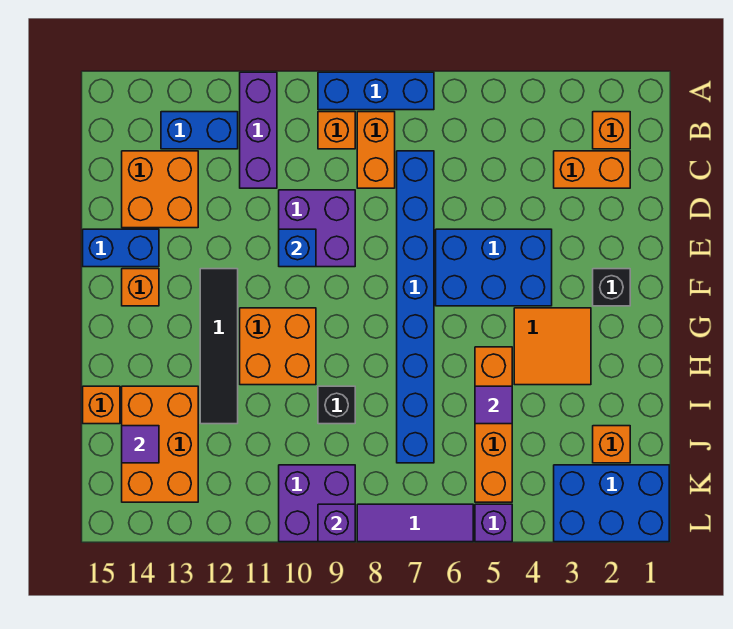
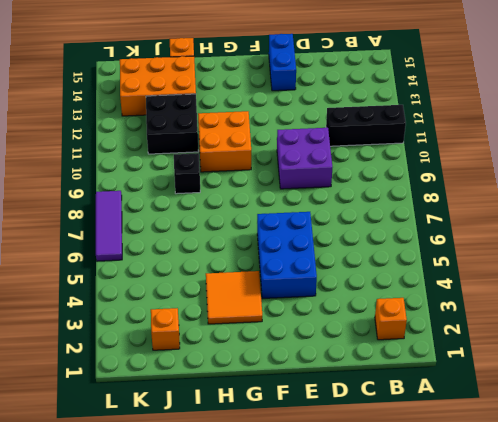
black brick A11:C11 level 1 -> purple brick A11:C11 level 1
black brick I11:J12 level 1 -> black tile F12:I12 level 1
none -> blue brick A7:A9 level 1
none -> orange brick B8:C8 level 1
none -> orange brick B9 level 1
none -> blue brick B12:B13 level 1

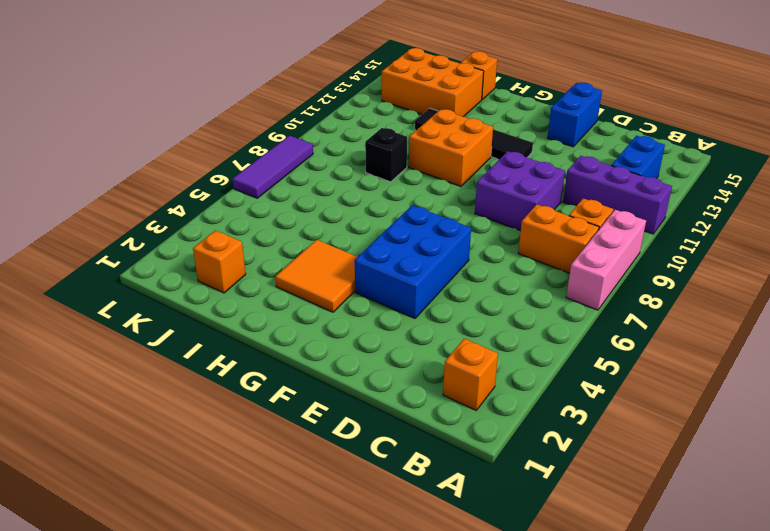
pink brick A7:A9 level 1 -> blue brick A7:A9 level 1
none -> orange brick C2:C3 level 1
none -> blue brick C7:J7 level 1
none -> orange brick C13:D14 level 1
none -> black brick F2 level 1

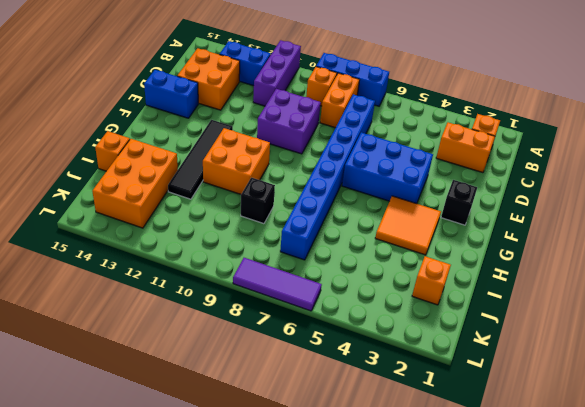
none -> orange brick F14 level 1
none -> orange brick H5:K5 level 1
none -> blue brick K1:L3 level 1
none -> purple brick K9:L10 level 1

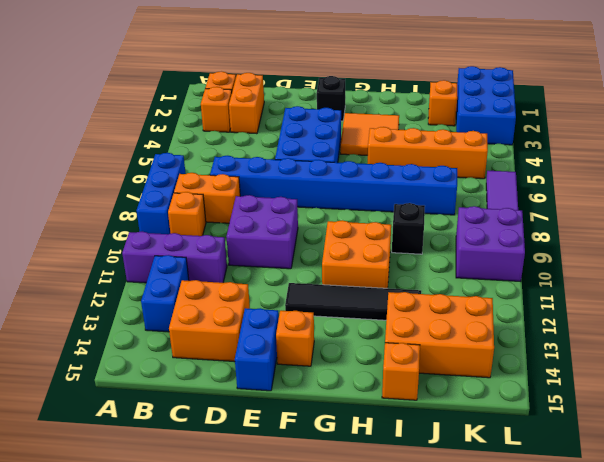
orange brick B3 level 1 -> none
none -> purple brick L5 level 1
none -> blue brick E10 level 2
none -> purple tile I5 level 2
none -> purple tile J14 level 2

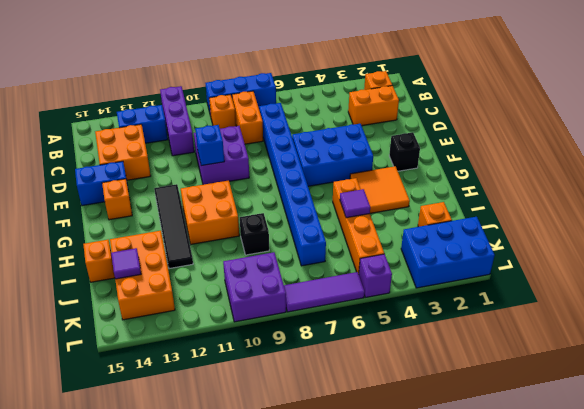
none -> purple brick L9 level 2

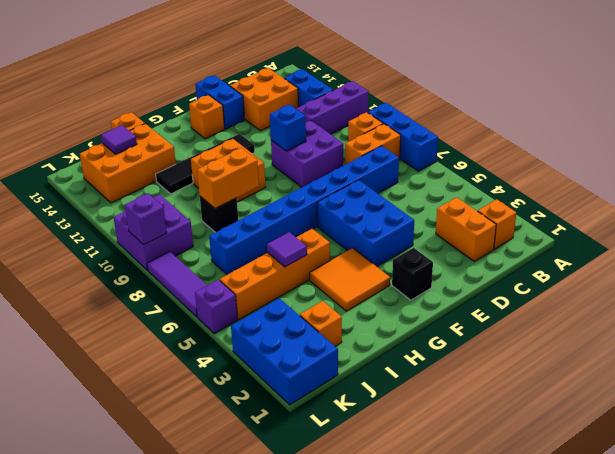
orange brick H9:I9 level 2 -> none

